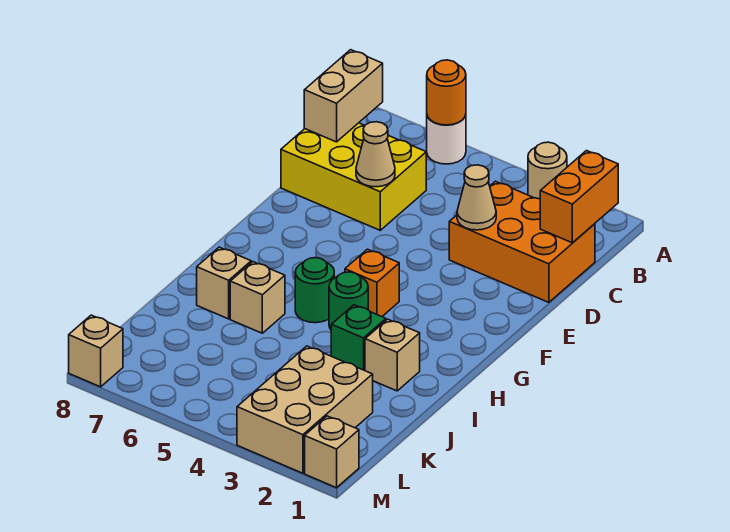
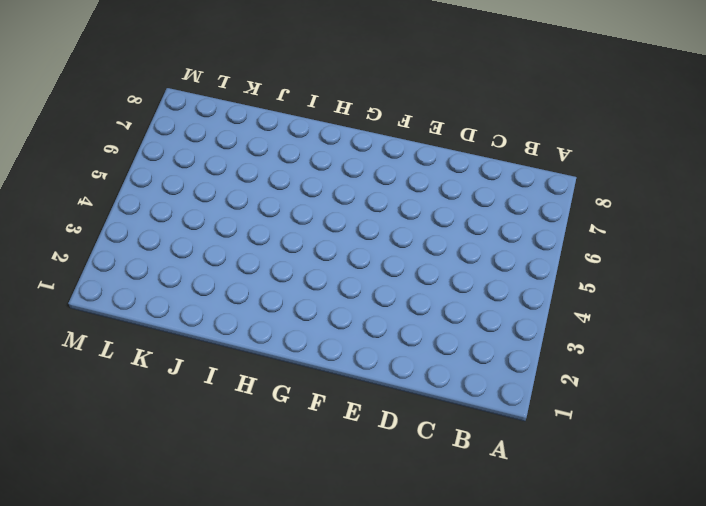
none -> tan round brick A3 level 1
none -> white round brick A6 level 1
none -> orange brick C1:D3 level 1

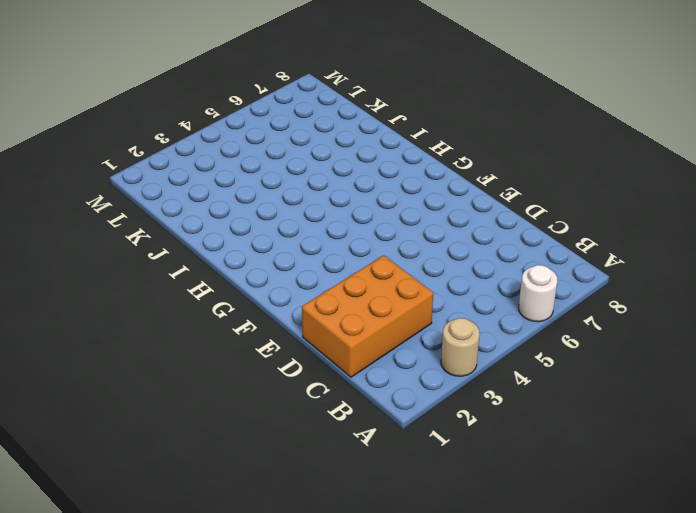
none -> yellow brick C6:D8 level 1
none -> orange brick G4 level 1
none -> green round brick H4 level 1

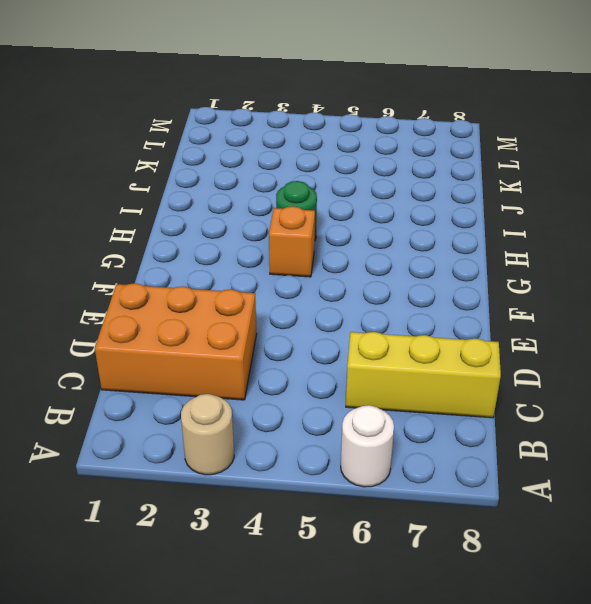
yellow brick C6:C8 level 1 -> yellow brick C6:D8 level 1
none -> green round brick H5 level 1
none -> tan brick I2 level 1
none -> green brick I3 level 1

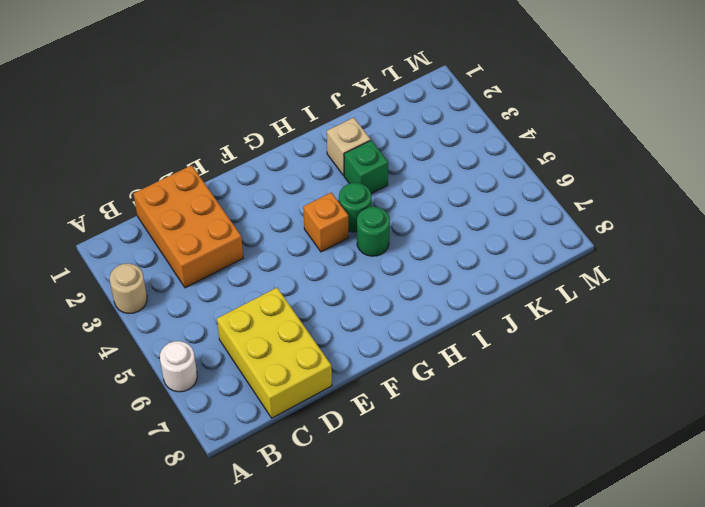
none -> tan brick I6 level 1
none -> tan brick I7 level 1
none -> tan brick K2:M3 level 1

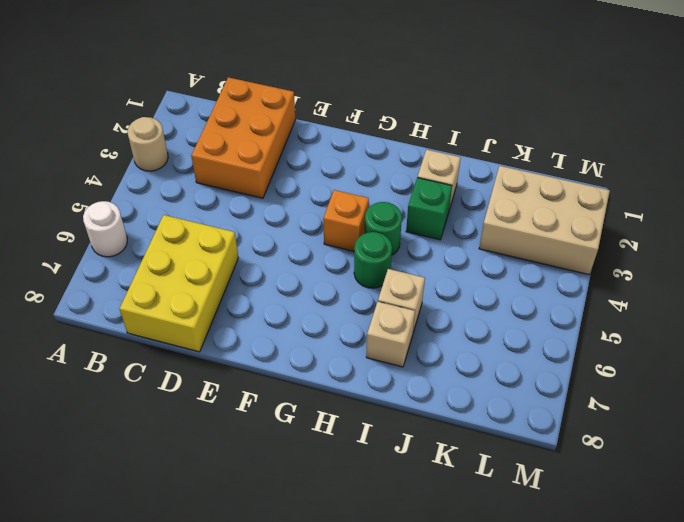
none -> tan brick M1 level 1
none -> tan brick M8 level 1
none -> orange round brick A6 level 2

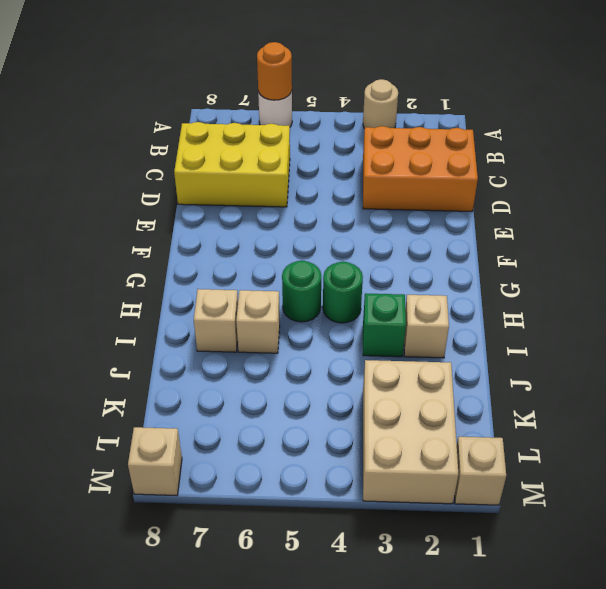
none -> orange brick G4 level 1
none -> orange brick B1:C1 level 2
none -> tan brick B8:C8 level 2

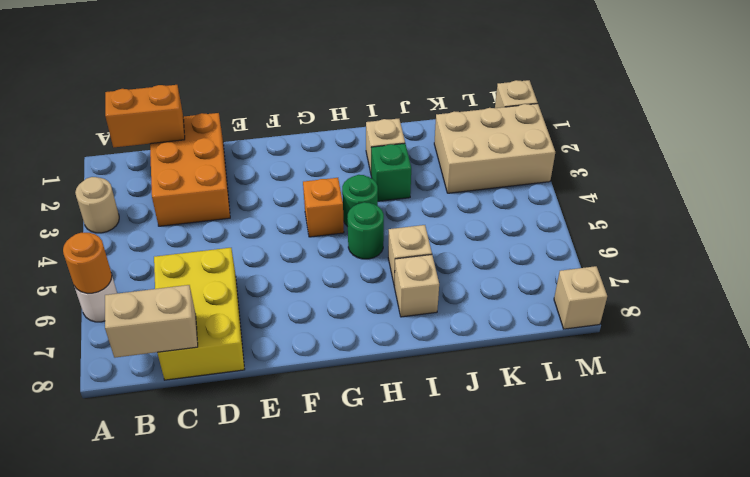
none -> tan cone D3 level 2
none -> tan cone D6 level 2

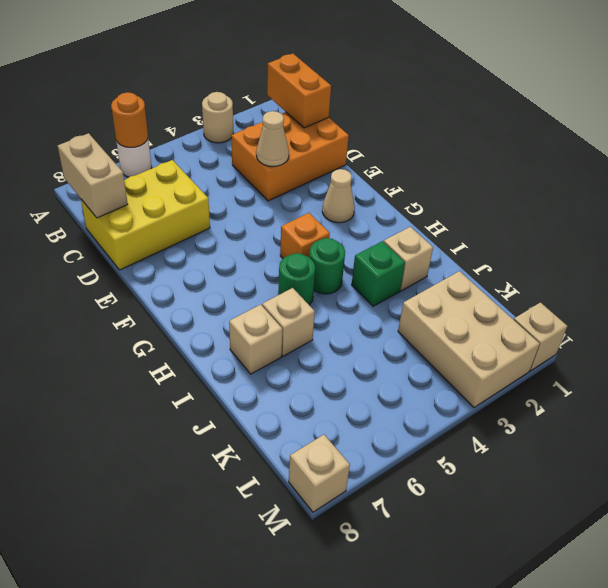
tan cone F2 level 1 -> tan cone D6 level 2

